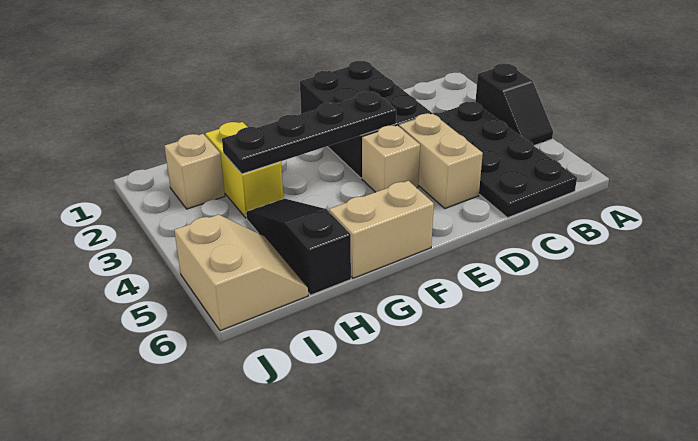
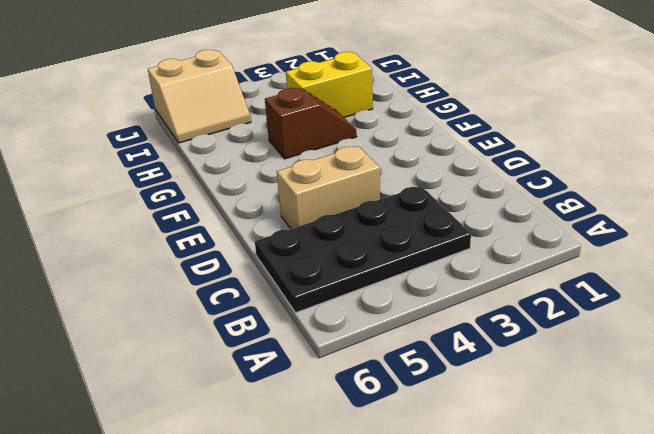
brown slope G3:G4 level 1 top 4 -> none
none -> black slope A3:A4 level 1 top 3
none -> black brick D1:E3 level 1

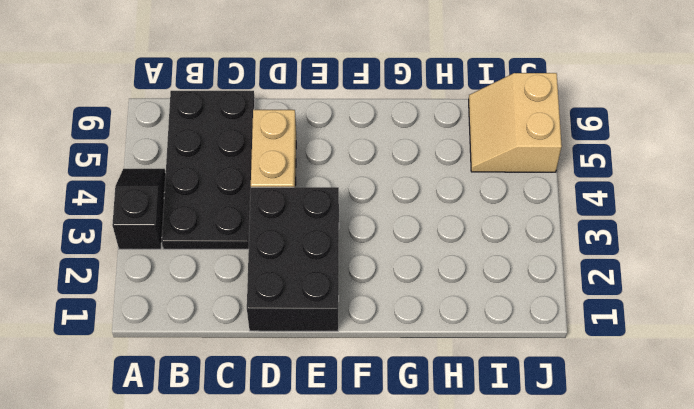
none -> tan brick E4 level 1
none -> tan brick F6:G6 level 1

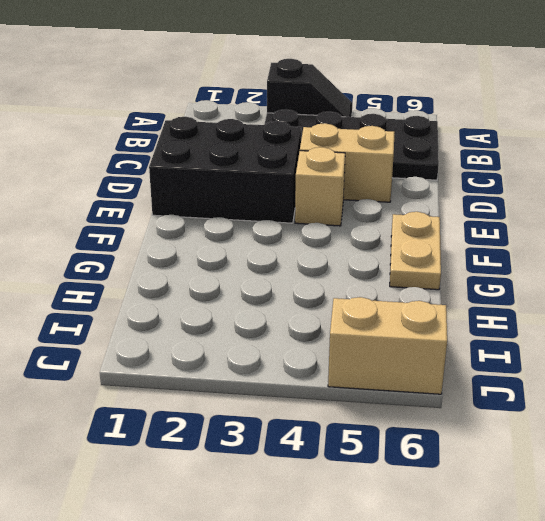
tan plate F6:G6 level 1 -> tan brick F6:G6 level 1
none -> yellow brick H2:H3 level 1
none -> black slope H4:H6 level 1 top 6

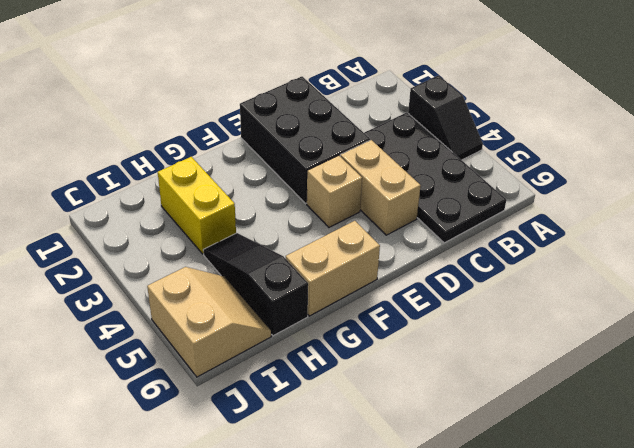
none -> tan brick I2 level 1
none -> black plate E3:H3 level 2

